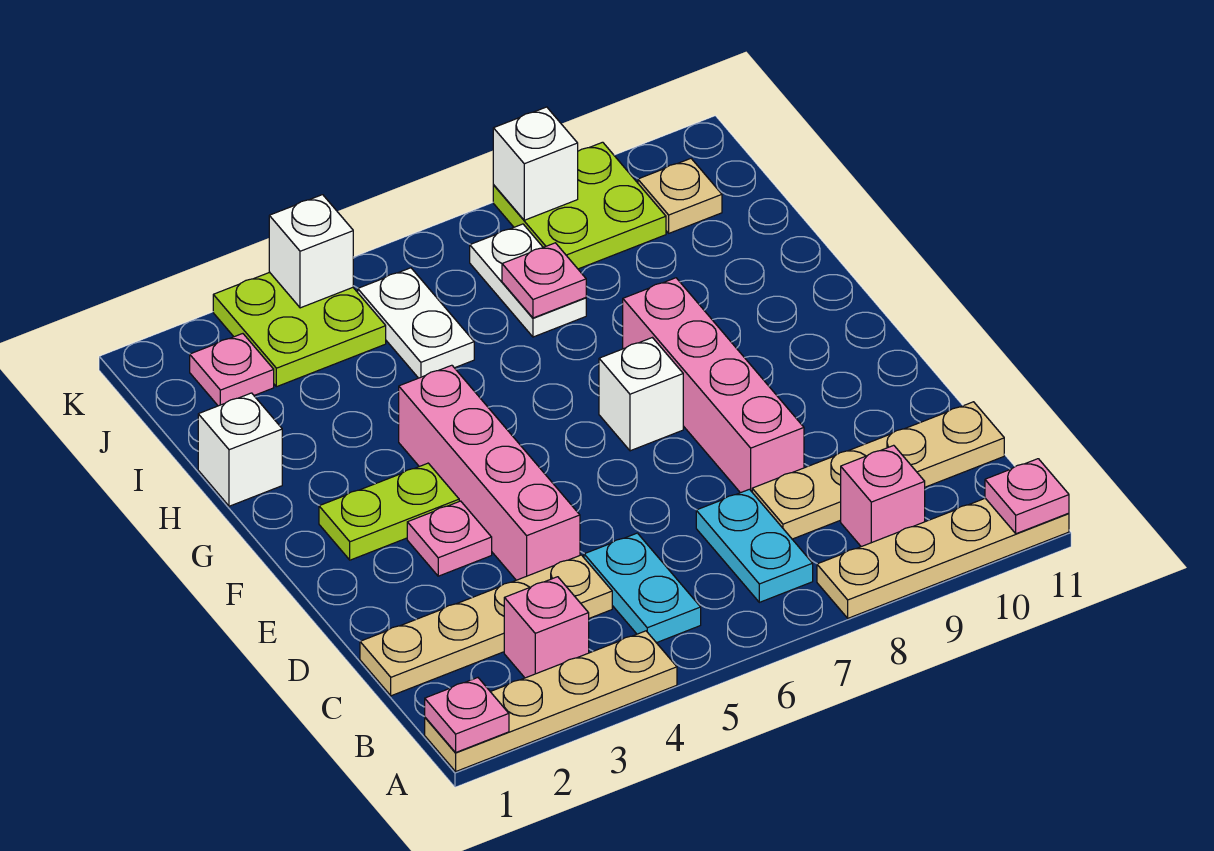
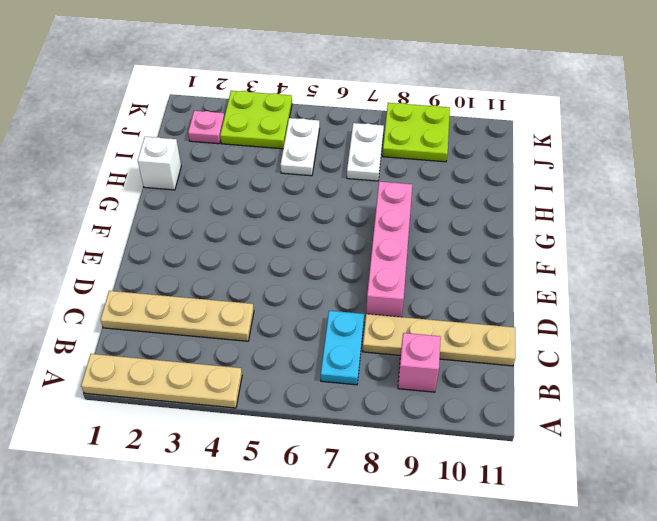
none -> tan plate A8:A11 level 1
none -> pink brick B3 level 1
none -> cyan plate B5:C5 level 1

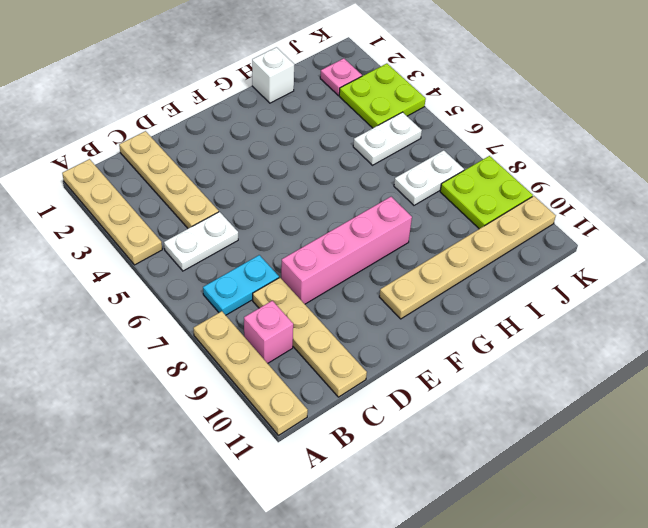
white plate B5:C5 level 1 -> cyan plate B5:C5 level 1
tan plate F10:K10 level 1 -> tan plate J10 level 1
none -> pink brick B3 level 1
none -> pink brick D4:G4 level 1
none -> pink plate E3 level 1

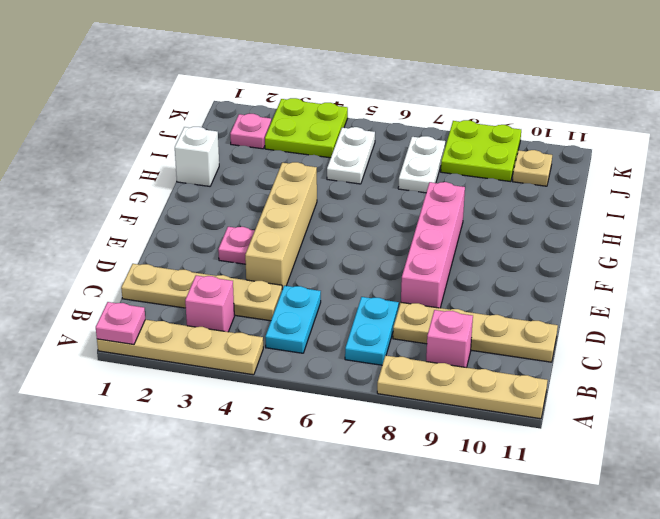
tan brick D4:G4 level 1 -> pink brick D4:G4 level 1
none -> lime plate F2:F3 level 1
none -> white brick F7 level 1
none -> pink plate A11 level 2

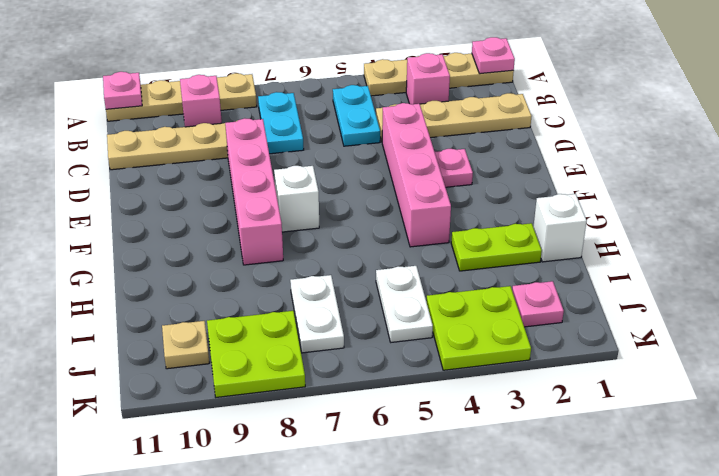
lime plate H2:H3 level 1 -> lime plate F2:F3 level 1
none -> pink plate I7 level 2
none -> white brick K4 level 2
none -> white brick K8 level 2

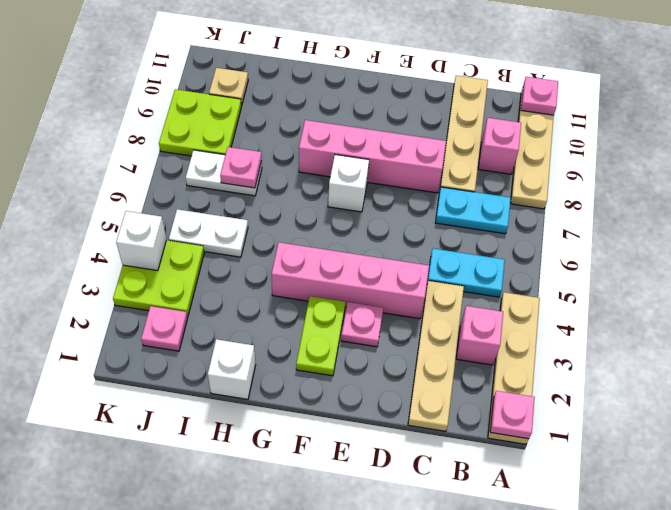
none -> white brick K8 level 2

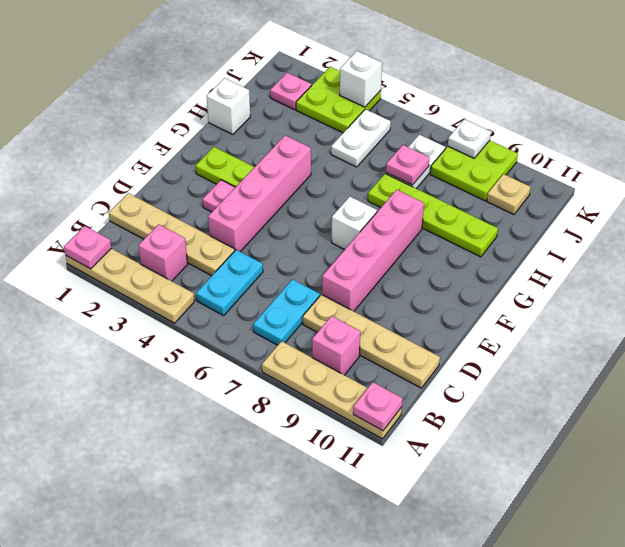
lime plate H7:H10 level 1 -> none
white plate K8 level 2 -> white brick K8 level 2

